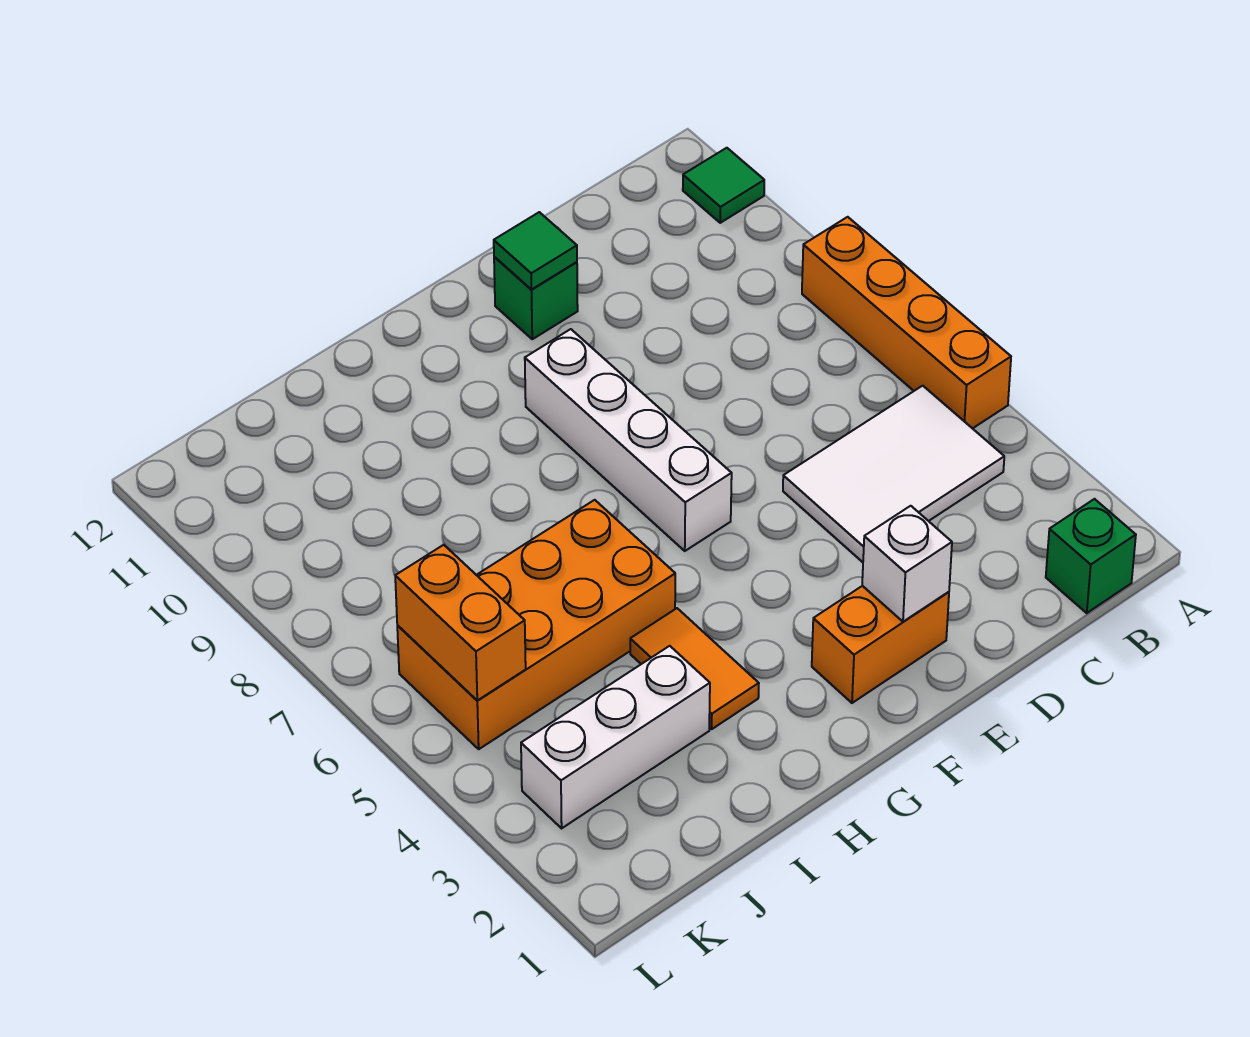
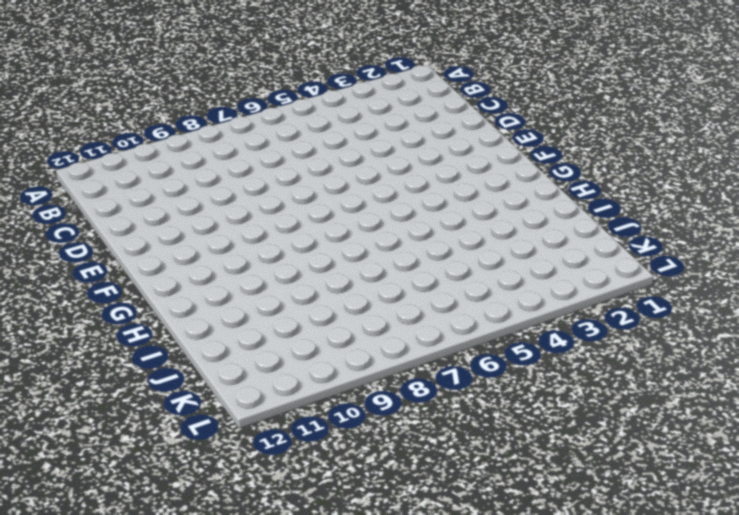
none -> orange brick A5:A8 level 1
none -> green tile A11 level 1
none -> green brick B1 level 1

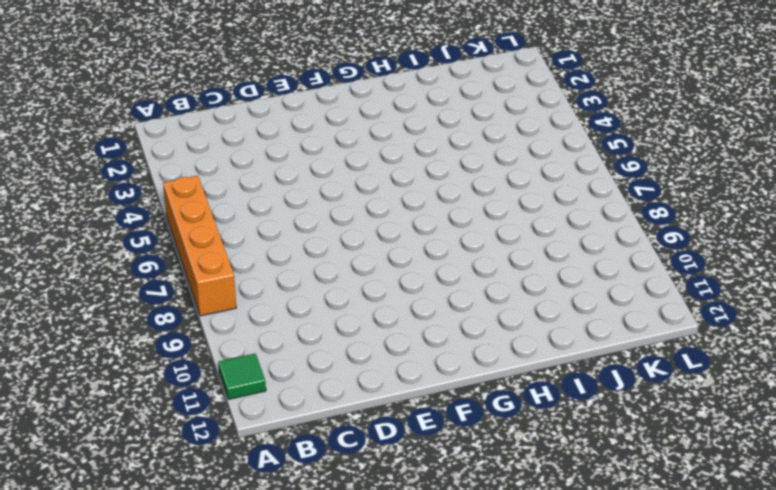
none -> green brick B1 level 1
none -> white tile B4:D5 level 1
none -> orange brick E2:F2 level 1

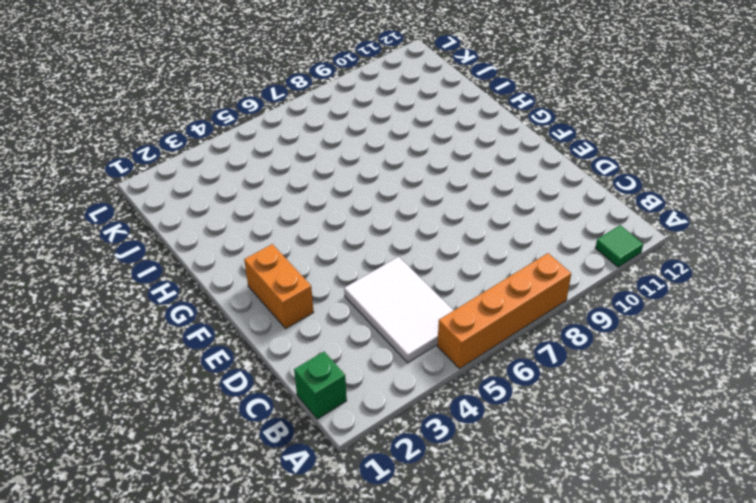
none -> green brick E11 level 1
none -> white brick F6:F9 level 1
none -> orange tile H3:H4 level 1

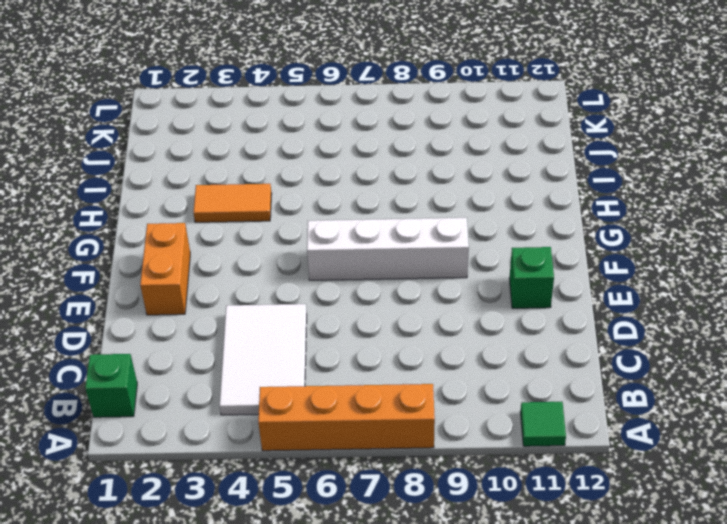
none -> orange brick H5:K6 level 1
none -> white brick I3:K3 level 1
none -> white brick E2 level 2

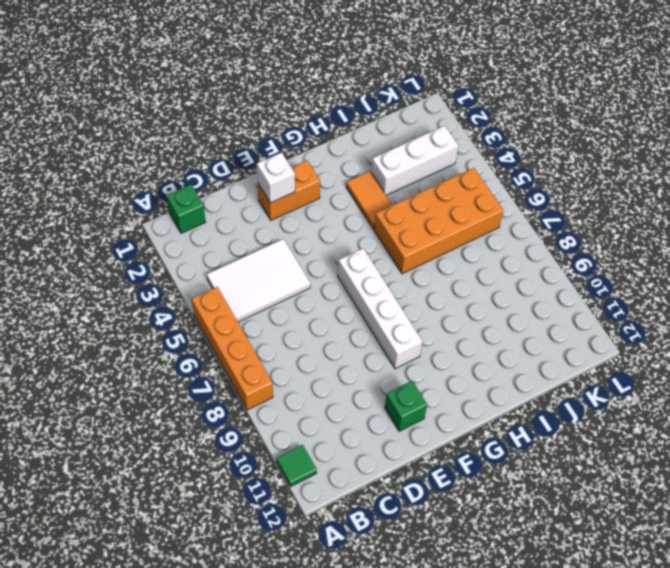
none -> green tile E11 level 2
none -> orange brick K5:K6 level 2

